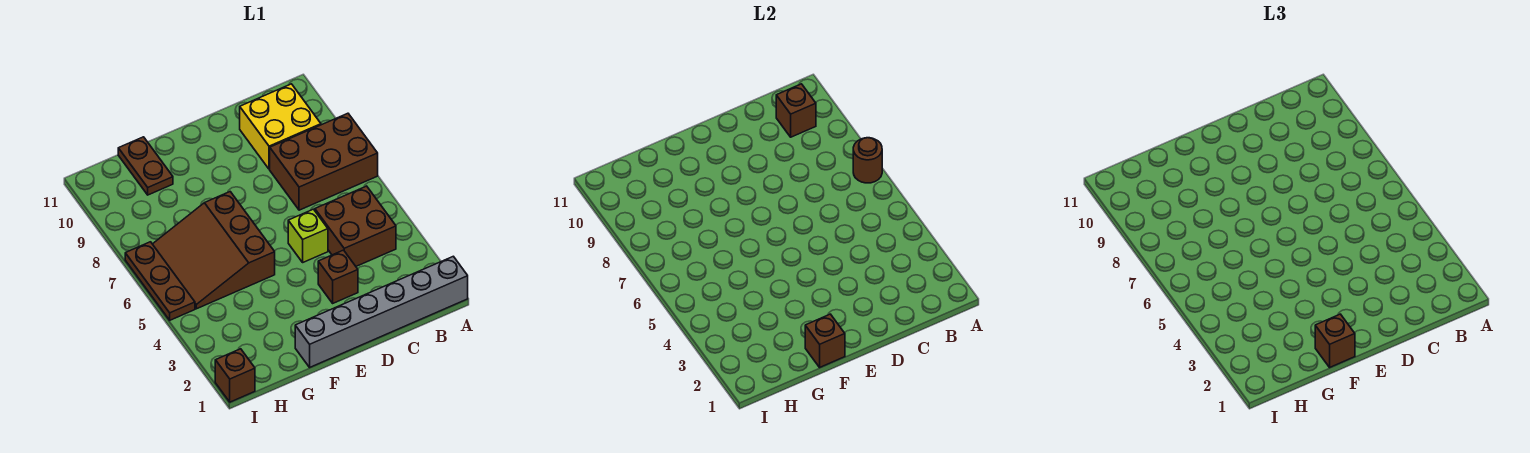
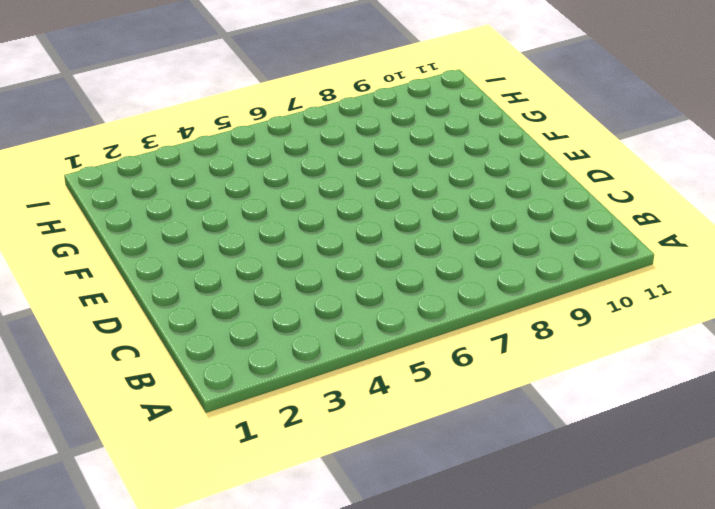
none -> grey brick A1:F1 level 1
none -> brown brick A7:C8 level 1
none -> brown brick B4:C5 level 1

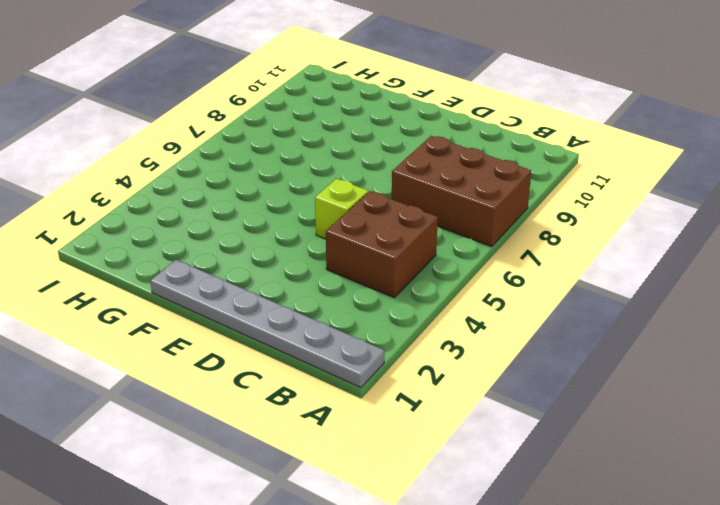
grey plate A1:F1 level 1 -> grey brick A1:F1 level 1
none -> yellow brick B9:C10 level 1
none -> brown brick D3 level 1
none -> brown slope F5:H7 level 1 top F

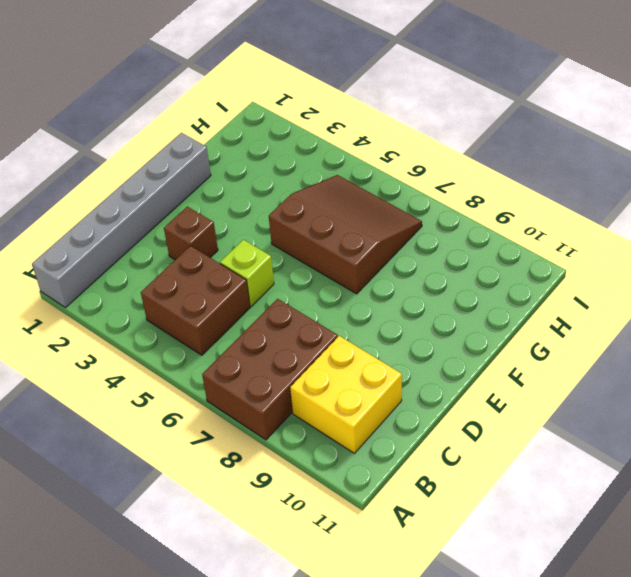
none -> brown plate G10:G11 level 1
none -> brown brick I1 level 1
none -> brown plate I5:I7 level 1

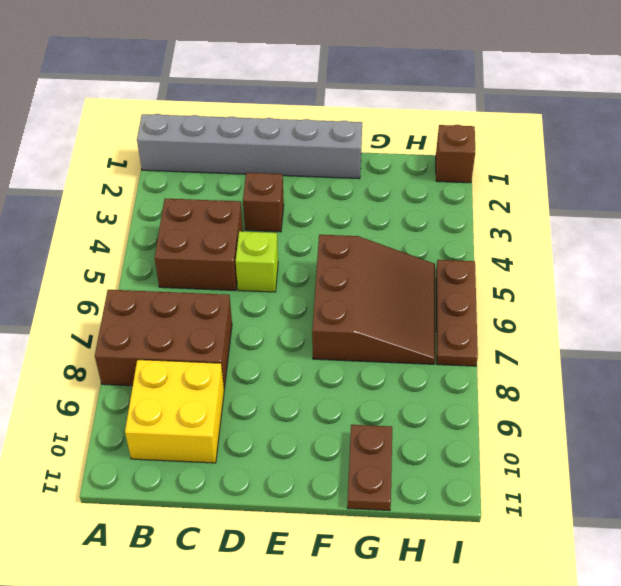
none -> brown round brick A7 level 2
none -> brown brick B10 level 2
none -> brown brick F1 level 2

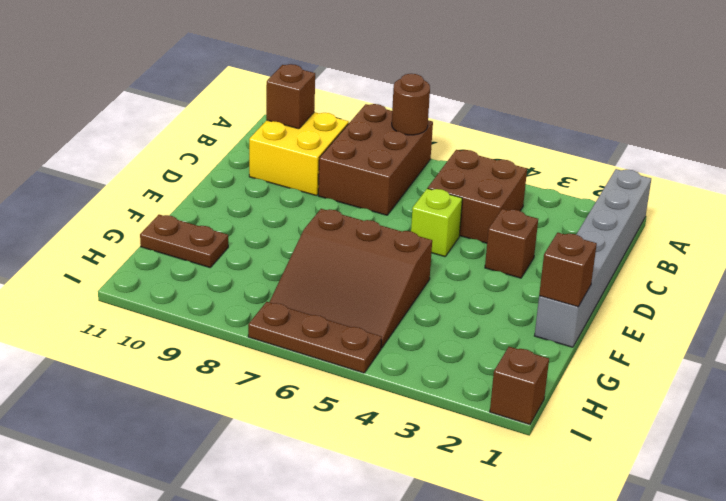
none -> brown brick F1 level 3

